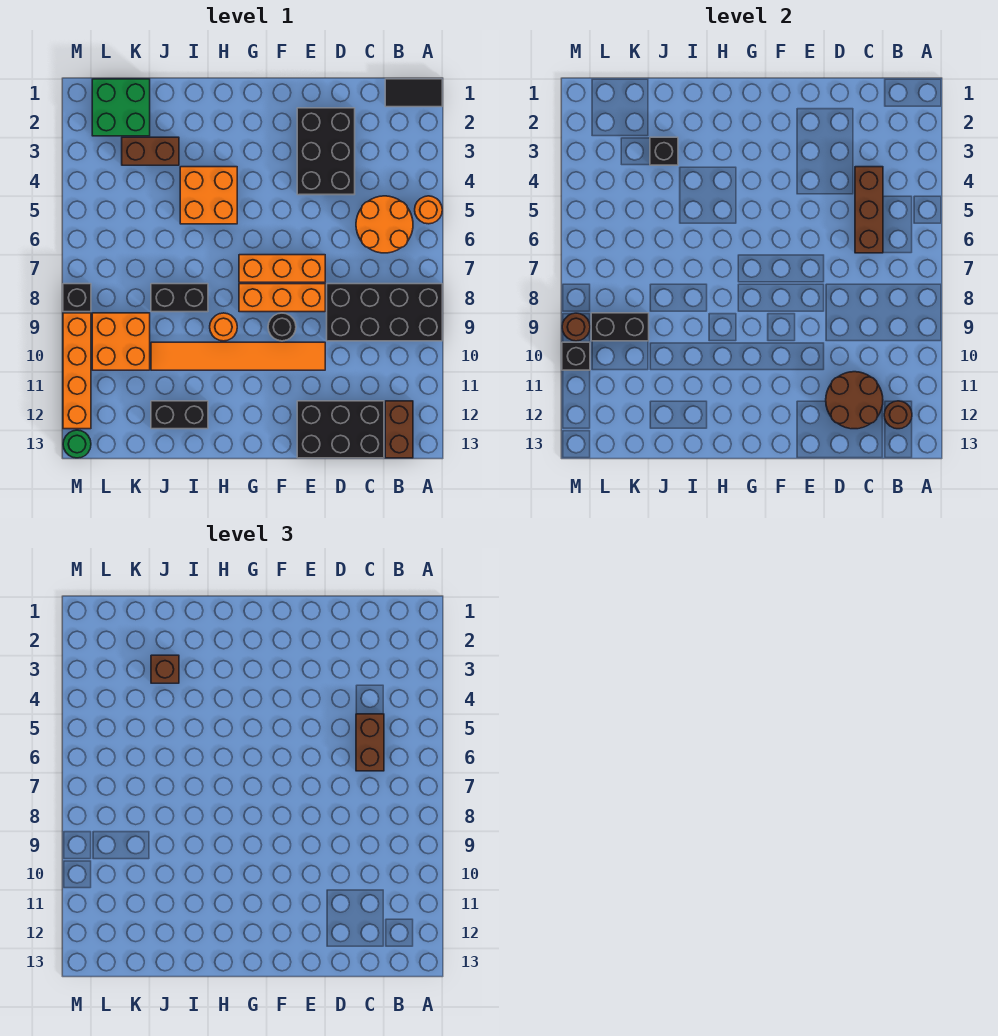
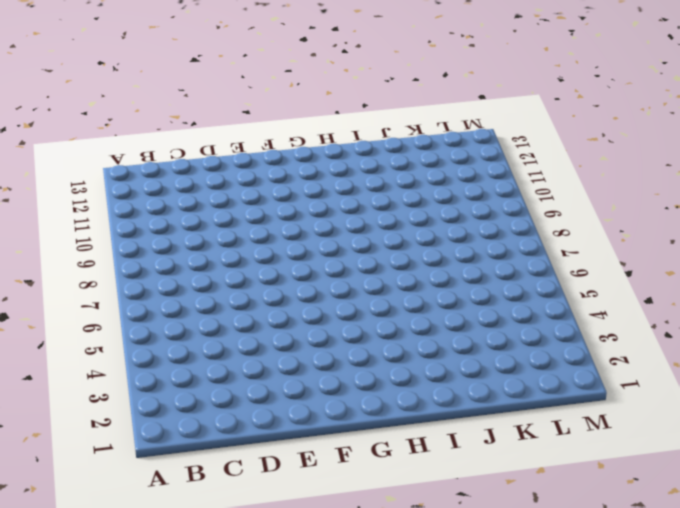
none -> black tile A1:B1 level 1
none -> orange round brick A5 level 1
none -> black brick A8:D9 level 1
none -> orange round brick B5:C6 level 1

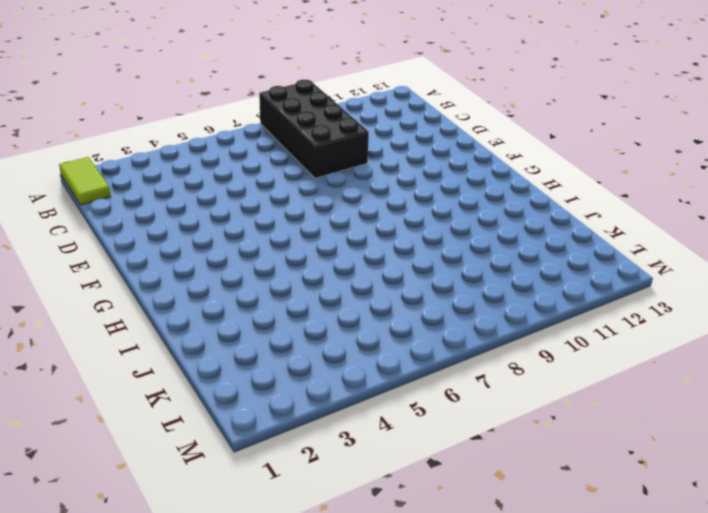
lime tile A1:B1 level 1 -> black tile A1:B1 level 1
none -> orange round brick A5 level 1
none -> orange round brick B5:C6 level 1
none -> brown brick B12:B13 level 1
none -> black brick C12:E13 level 1

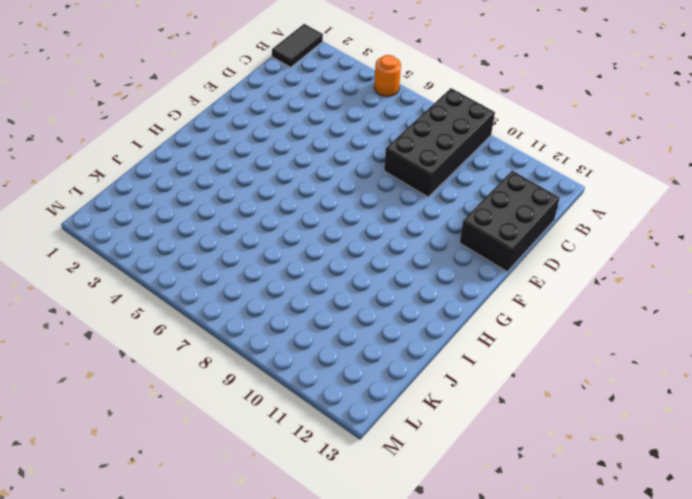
none -> orange round brick B5:C6 level 1
none -> brown brick B12:B13 level 1
none -> black brick D2:E4 level 1
none -> orange brick E7:G7 level 1

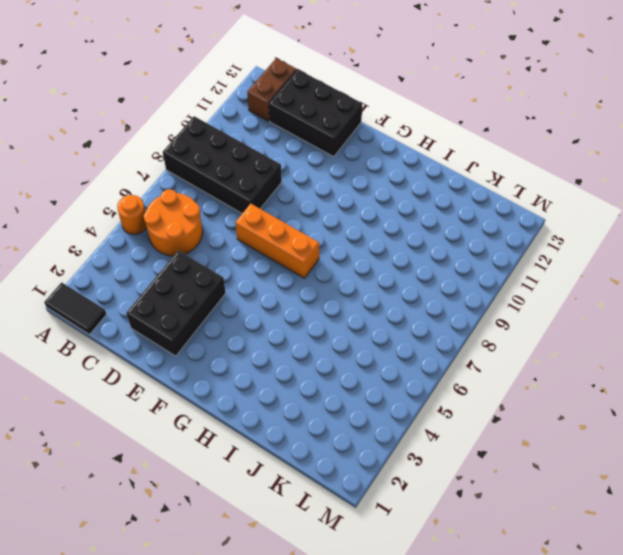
none -> orange brick E8:G8 level 1
none -> orange tile E10:J10 level 1
none -> black round brick F9 level 1
none -> orange brick H4:I5 level 1

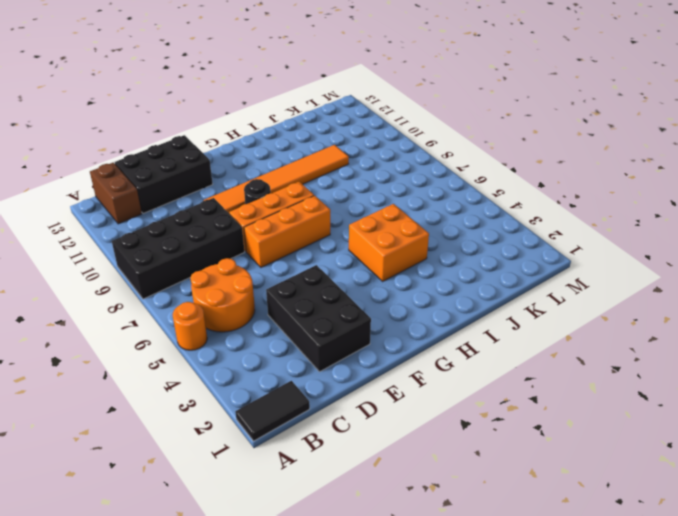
none -> orange round brick H9 level 1
none -> black brick I8:J8 level 1
none -> black brick I12:J12 level 1
none -> brown brick J3:K3 level 1

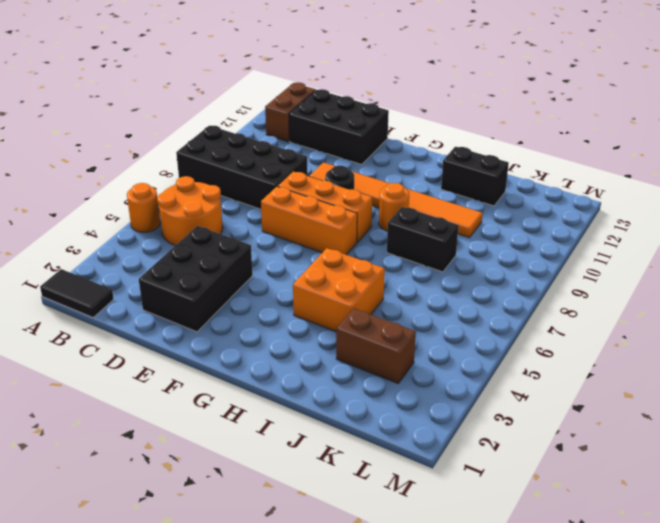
none -> green brick K1:L2 level 1
none -> orange brick K9:L10 level 1
none -> black brick M8 level 1
none -> orange brick M9:M12 level 1

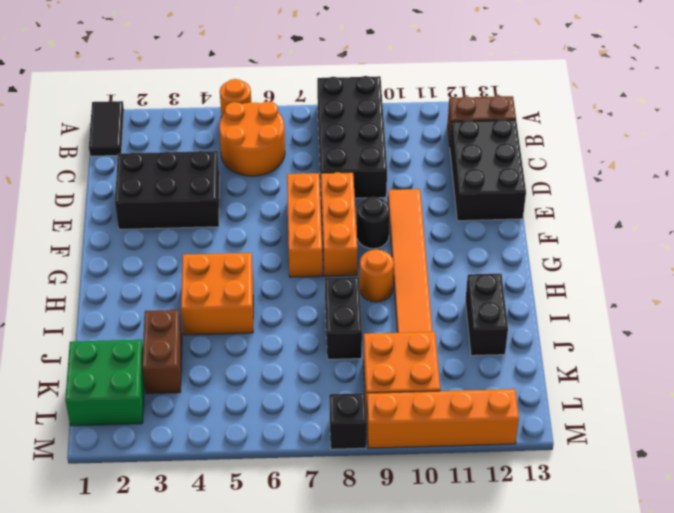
none -> green round brick M13 level 1
none -> brown round brick B12 level 2
none -> brown brick C4:C6 level 2
none -> brown round brick C11:D12 level 2

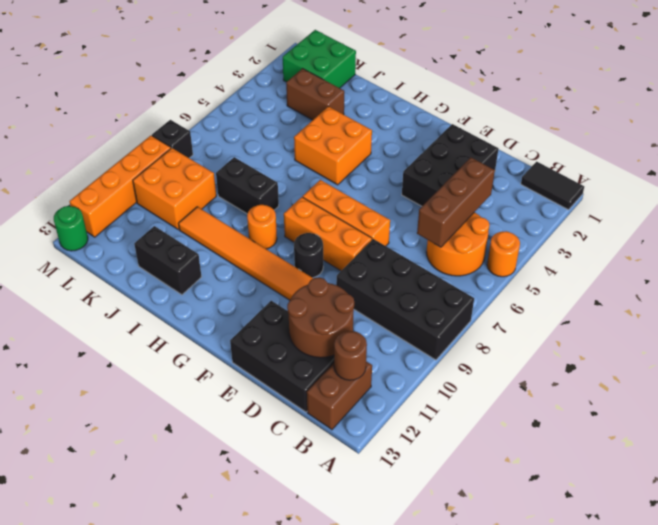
none -> black brick J3 level 2
none -> black brick K9:L9 level 2
none -> brown round brick M9 level 2
none -> black brick M10 level 2

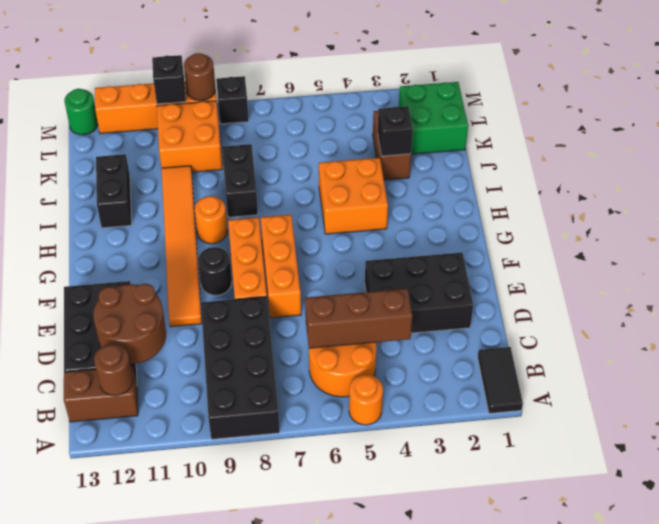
none -> black brick K9:L9 level 2
none -> brown brick C5:C6 level 3
none -> brown brick J3 level 3

